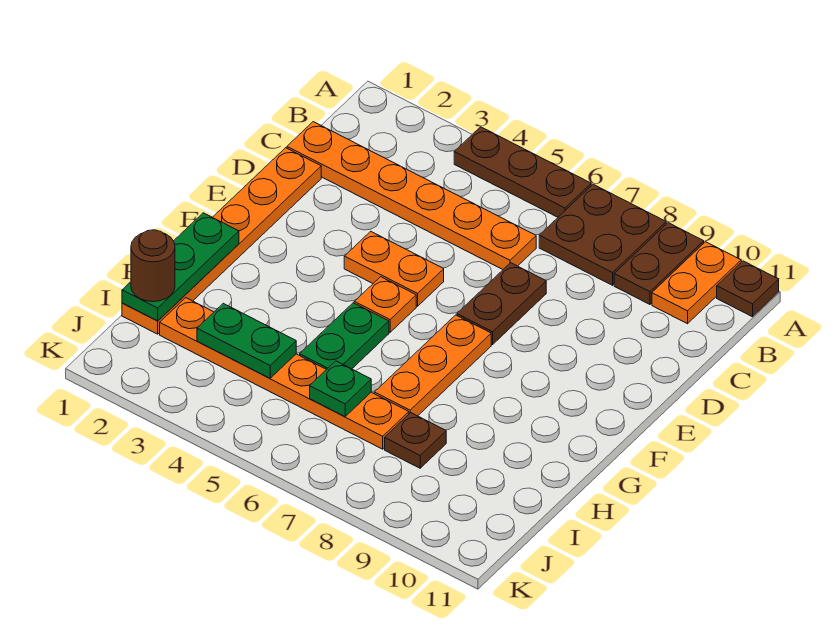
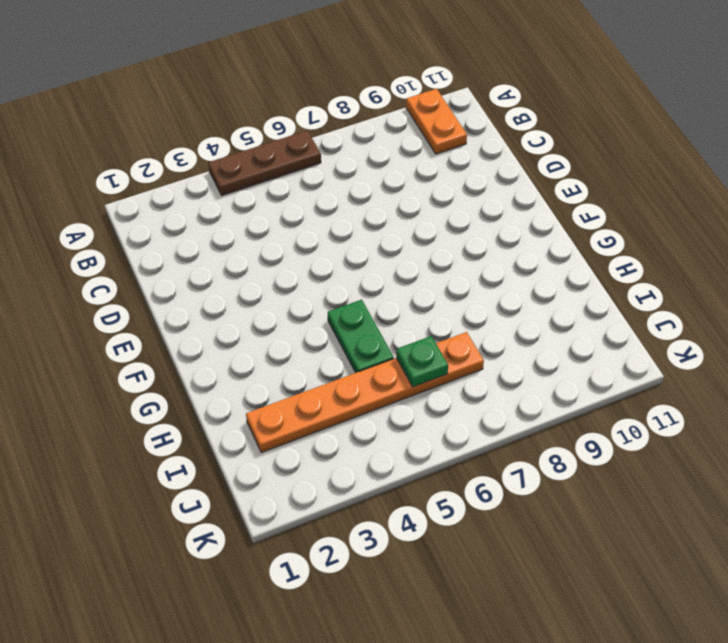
none -> brown plate A7:B8 level 1
none -> brown plate A9:B9 level 1
none -> brown plate A11 level 1

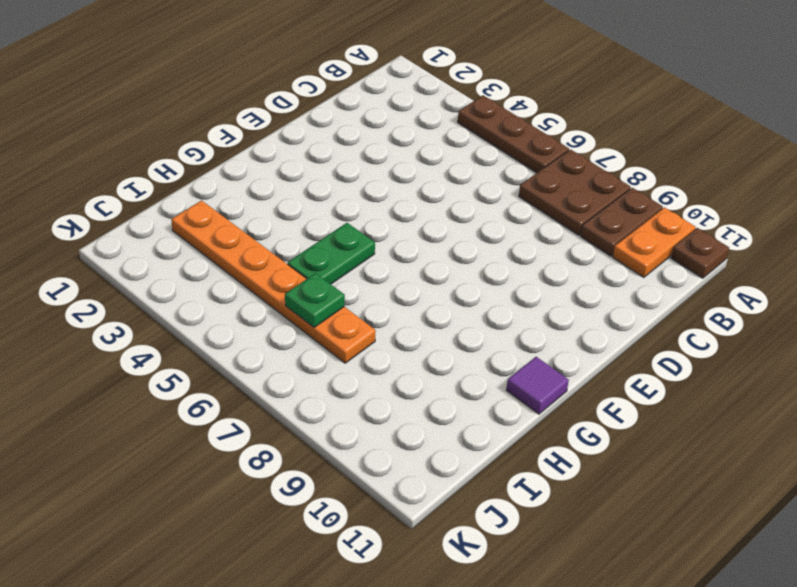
purple tile G11 level 1 -> none
none -> orange plate C1:C6 level 1
none -> orange plate D1:I1 level 1
none -> brown plate D7:E7 level 1

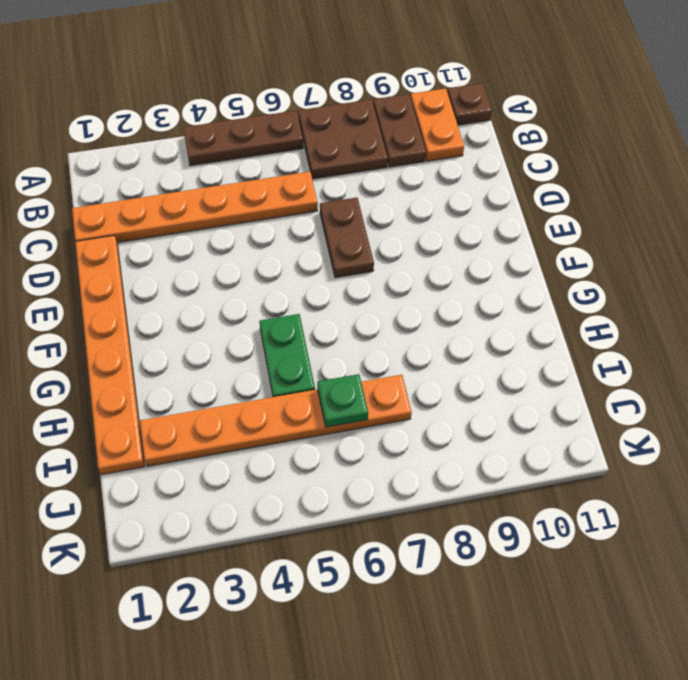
none -> orange plate E4:E5 level 1
none -> orange plate F5 level 1
none -> orange plate F7:H7 level 1

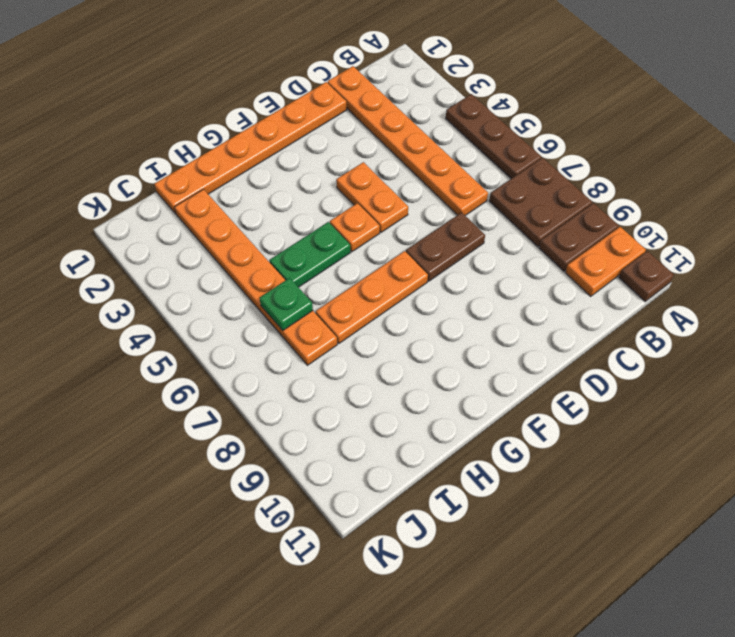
none -> brown plate I8 level 1
none -> green plate G1:I1 level 2
none -> green plate I3:I4 level 2

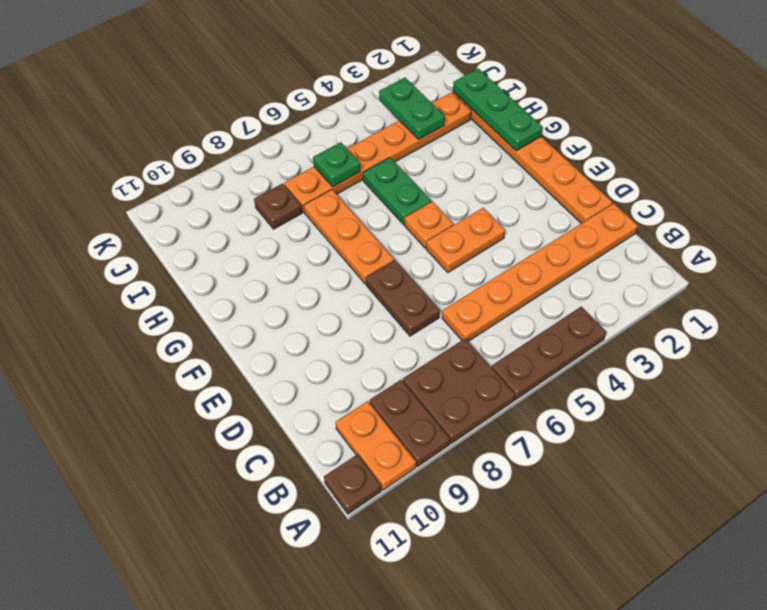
green plate I3:J3 level 2 -> green plate I3:I4 level 2
none -> brown round brick I1 level 3

